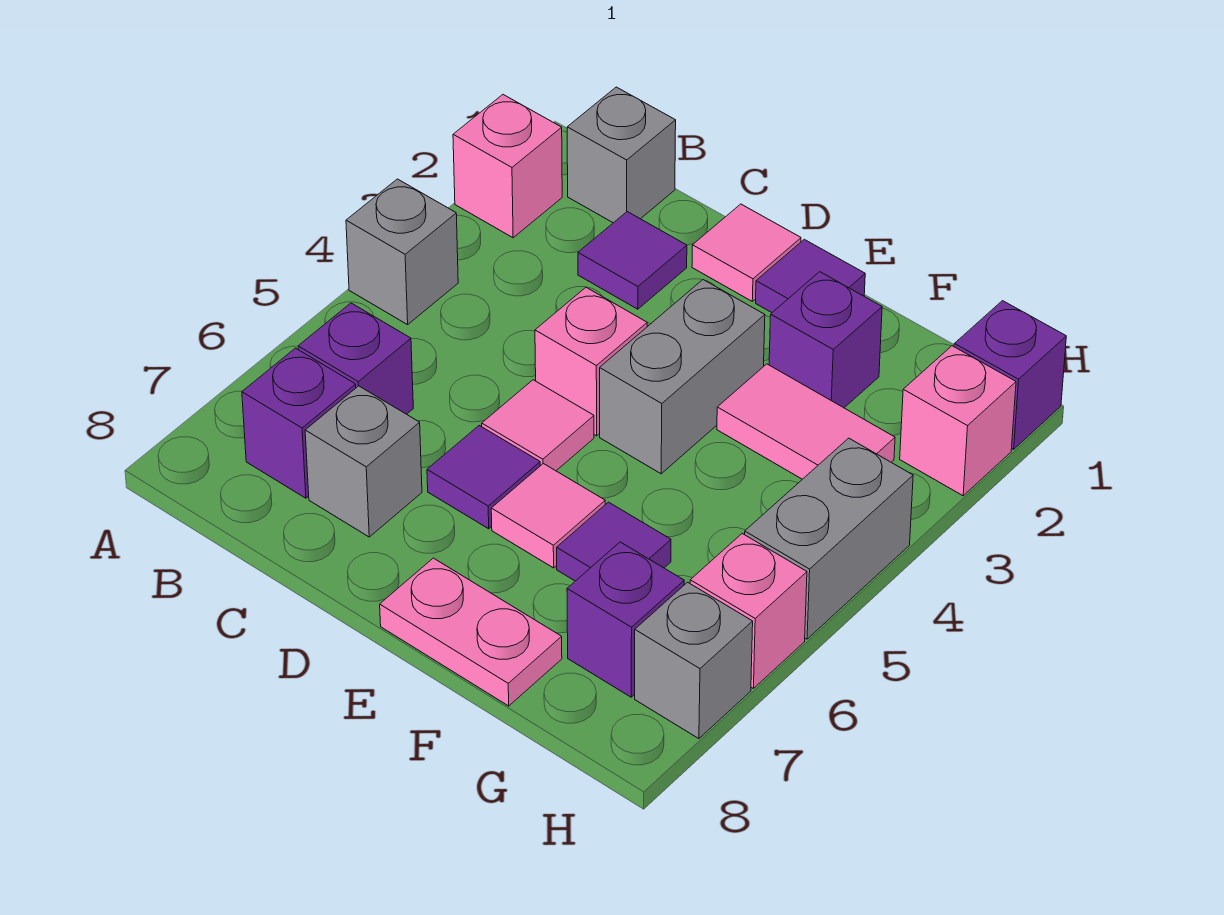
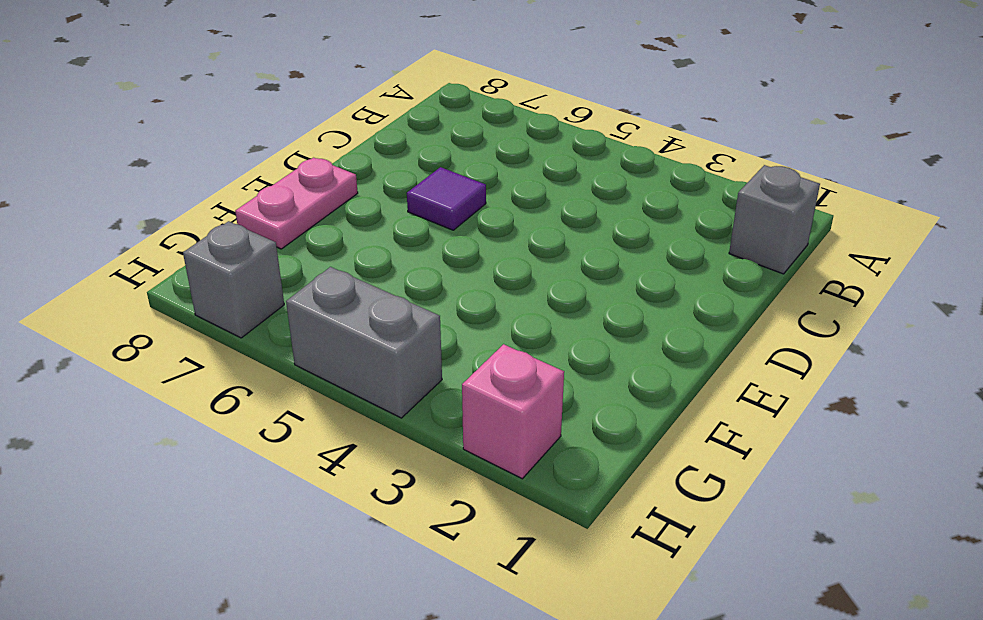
none -> pink brick A2 level 1
none -> grey brick A4 level 1
none -> purple brick B6 level 1

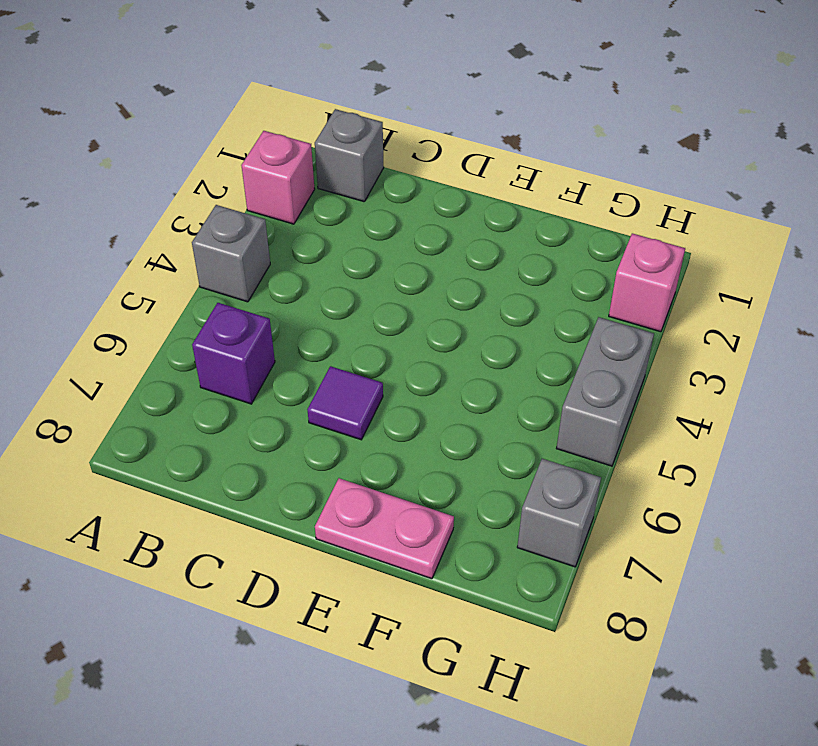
none -> purple brick B7 level 1
none -> purple tile C2 level 1
none -> grey brick C7 level 1

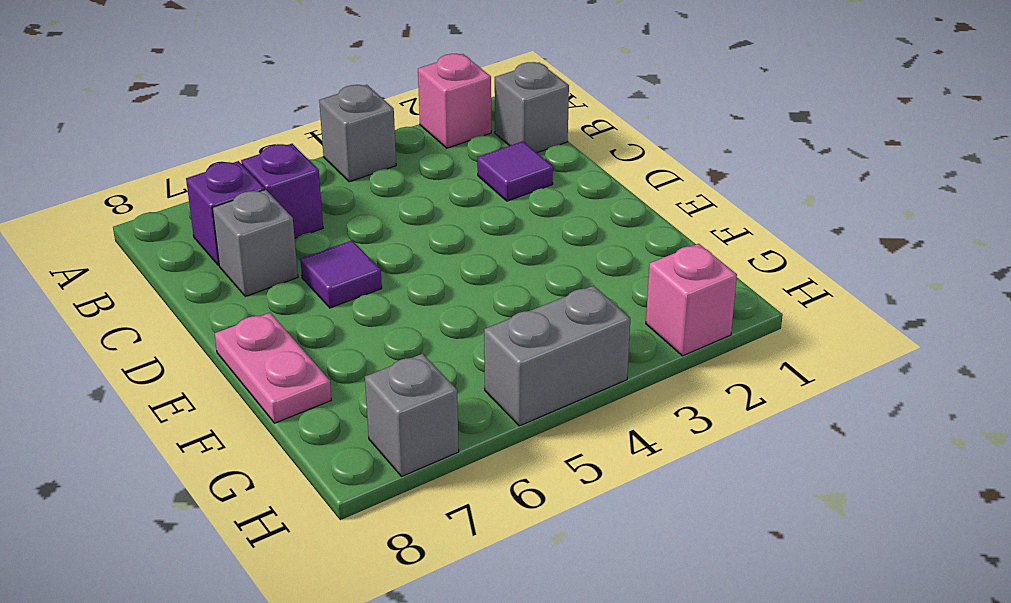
none -> pink tile D1 level 1
none -> pink brick D4 level 1
none -> pink tile D5 level 1

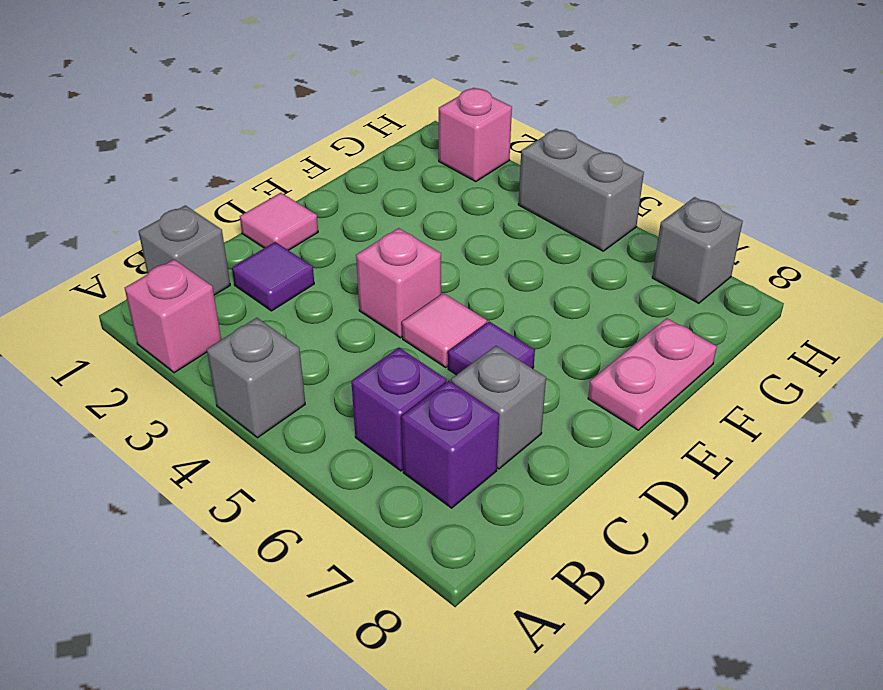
none -> purple tile E1 level 1
none -> grey brick E3:E4 level 1
none -> pink tile E6 level 1

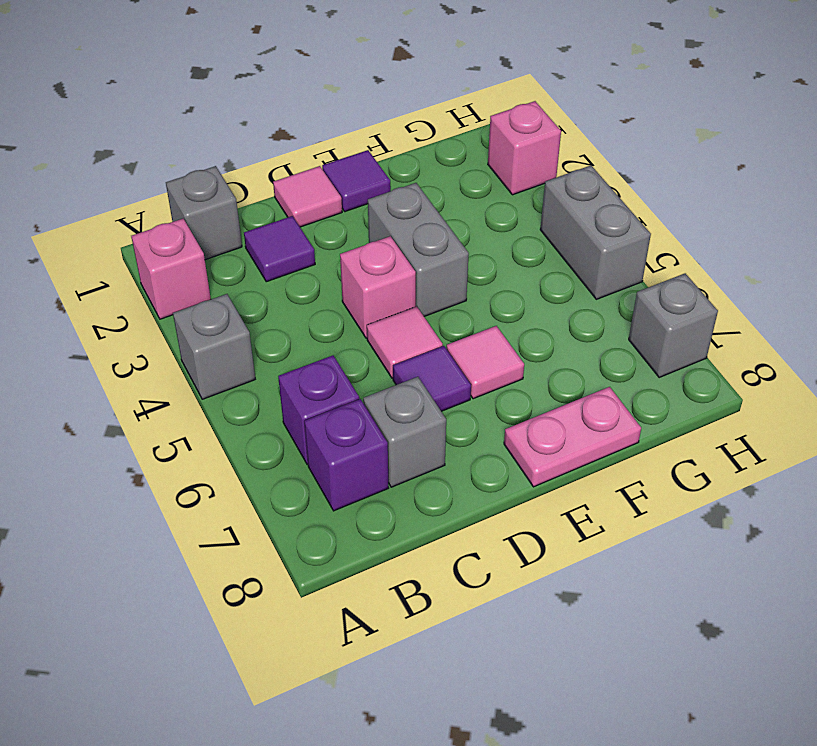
none -> purple brick F2 level 1
none -> pink tile F3:G3 level 1
none -> purple tile F6 level 1

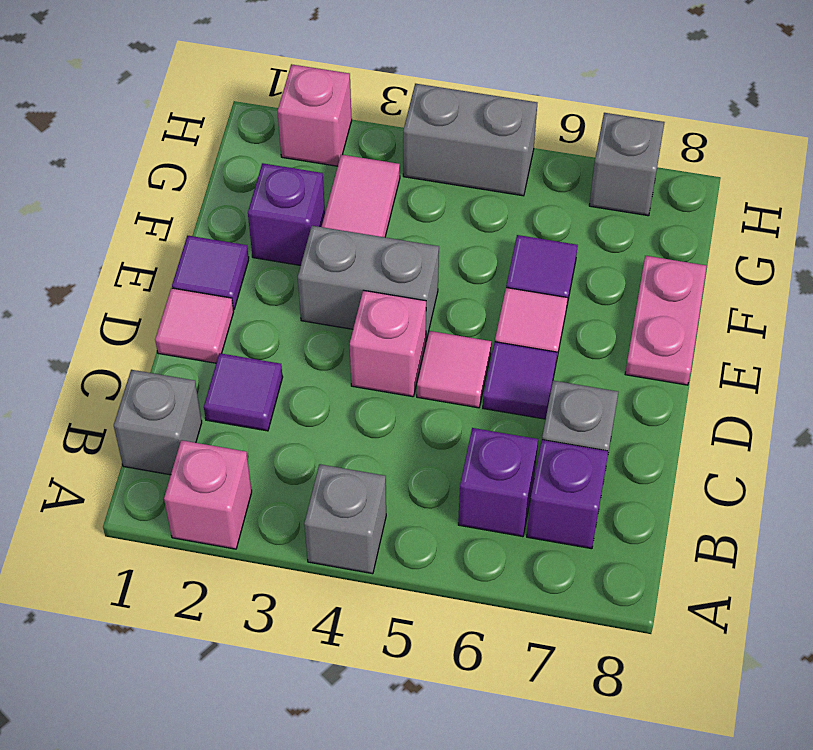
none -> purple brick G7 level 1
none -> purple brick H1 level 1
none -> pink brick H6 level 1

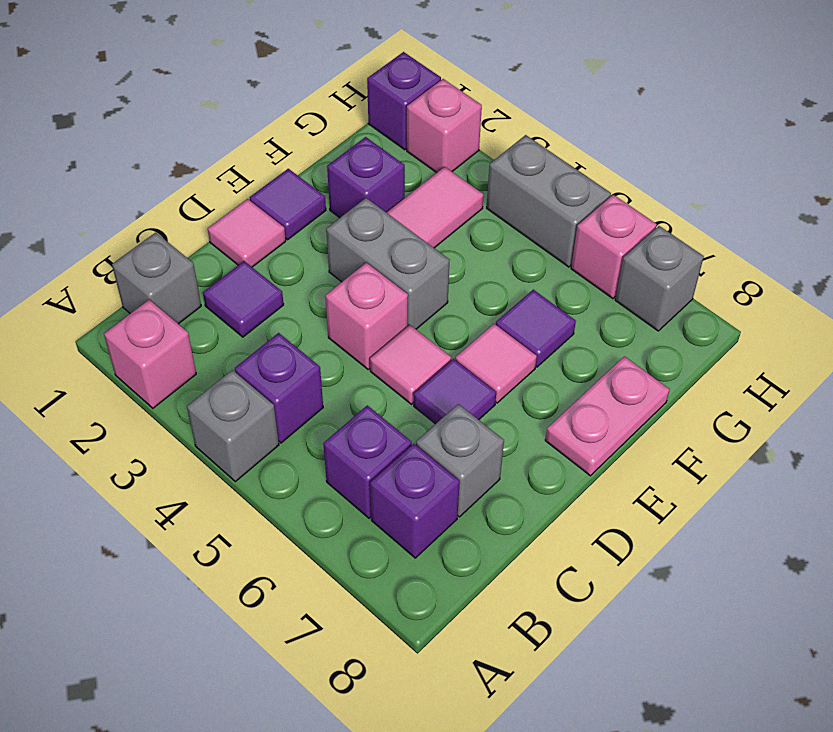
purple brick B4 level 1 -> purple brick G7 level 1

